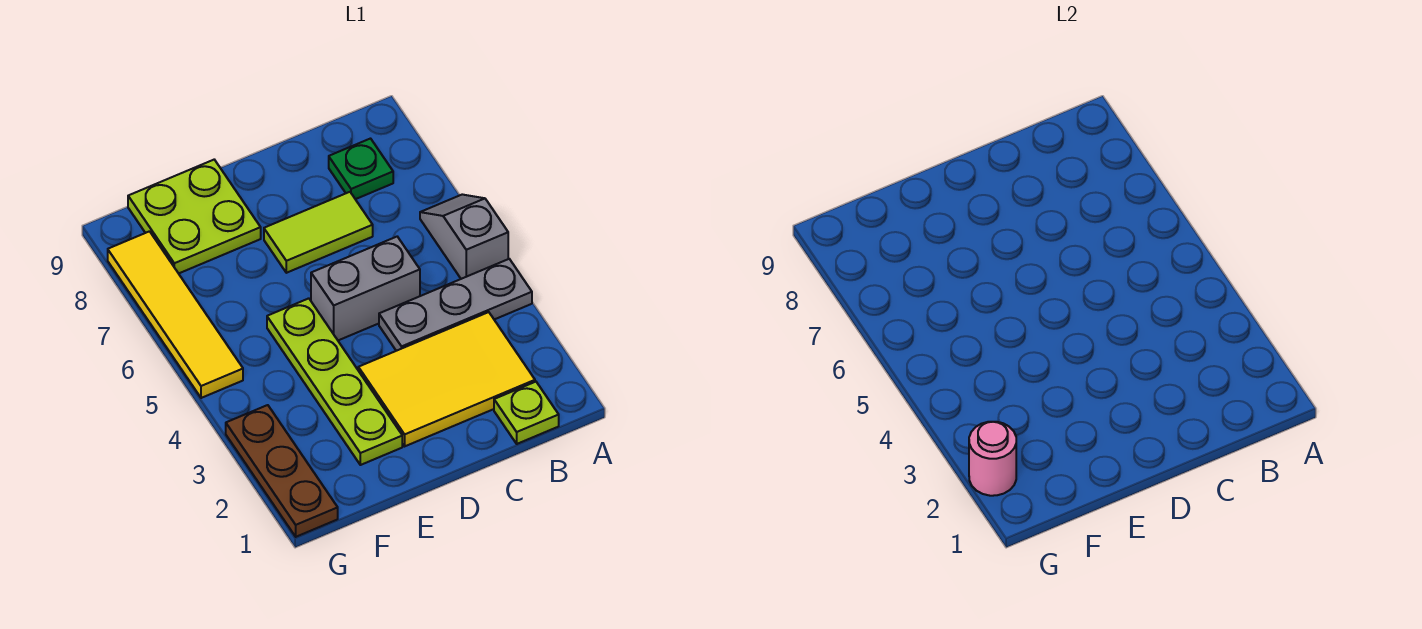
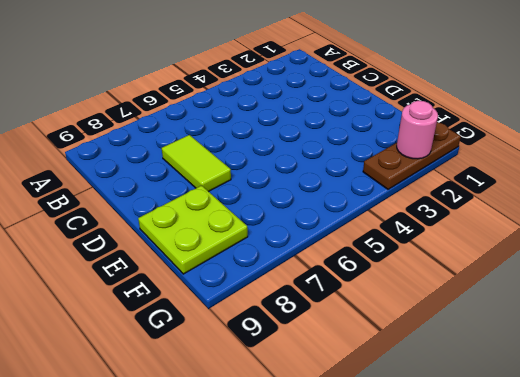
none -> grey plate A4:C4 level 1
none -> grey slope A5:A6 level 1 top 5
none -> lime plate B1 level 1

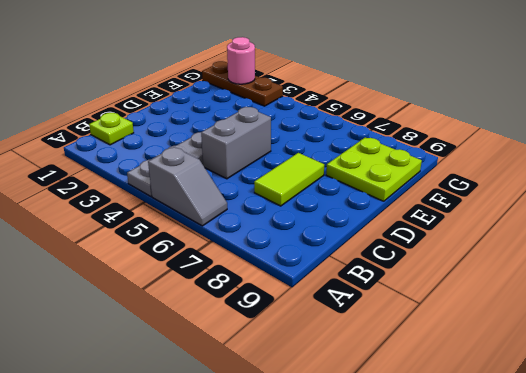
none -> yellow tile B2:D3 level 1
none -> green plate B8 level 1
none -> lime plate E2:E5 level 1

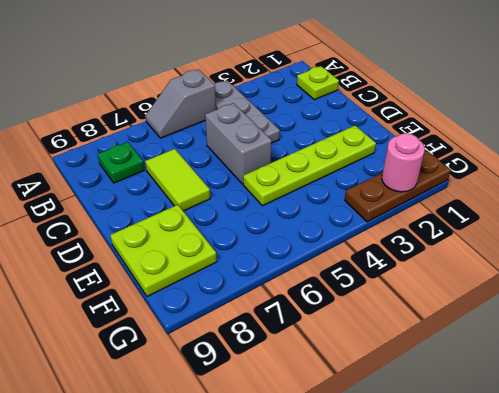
none -> yellow tile B2:D3 level 1
none -> yellow tile G5:G8 level 1

